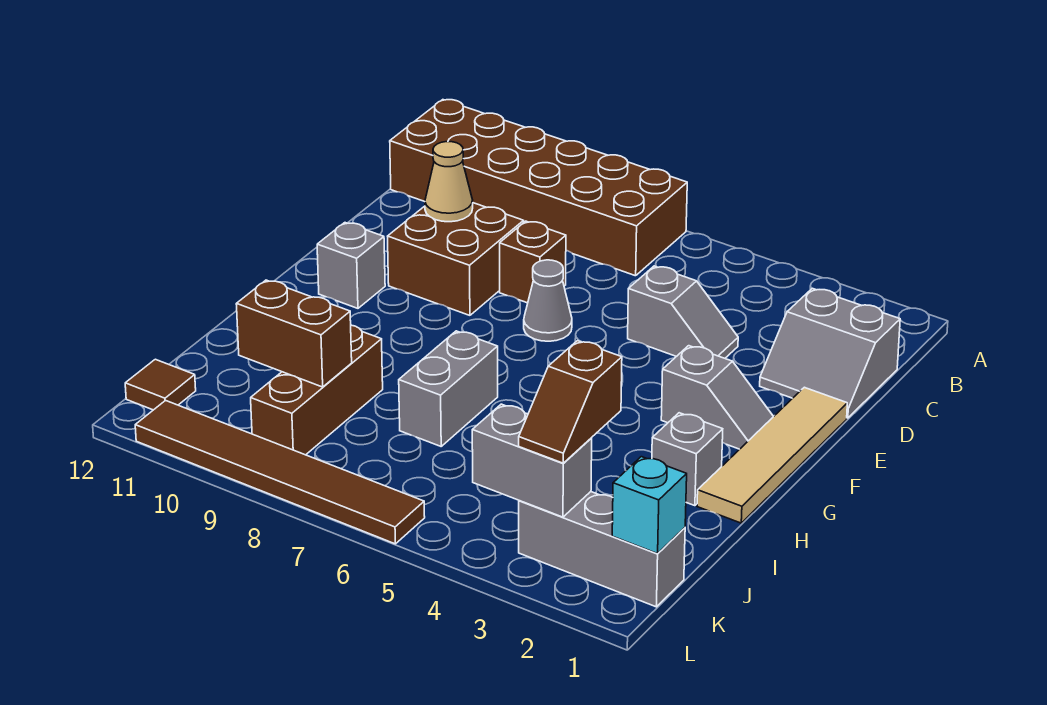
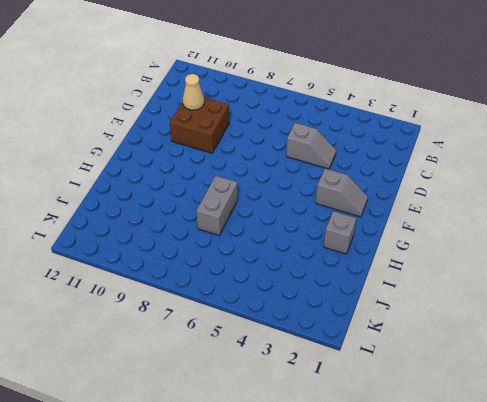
none -> brown brick A7:B12 level 1
none -> grey slope C1:D2 level 1 top C
none -> brown brick D8 level 1

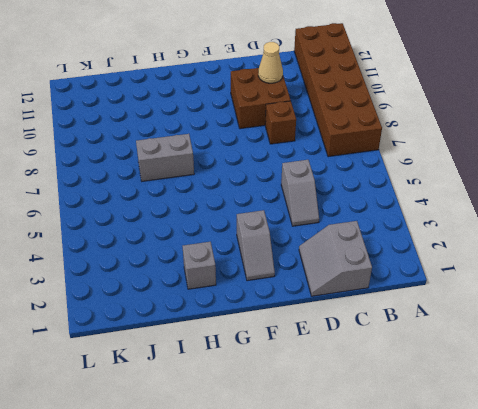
none -> tan tile E1:H1 level 1
none -> grey cone E7 level 1
none -> grey brick F11 level 1

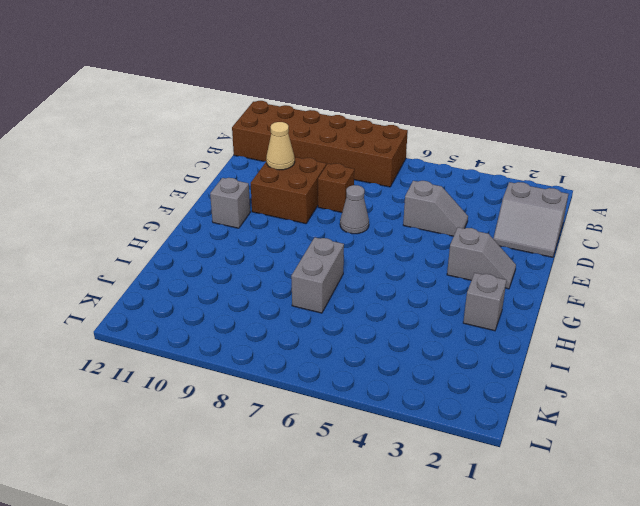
none -> tan tile E1:H1 level 1
none -> brown brick I9:K9 level 1
none -> grey brick K1:K3 level 1

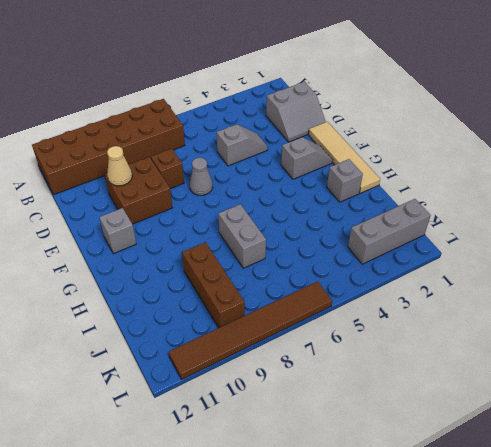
none -> brown tile K12 level 1
none -> brown brick J9:J10 level 2
none -> cyan brick K1 level 2

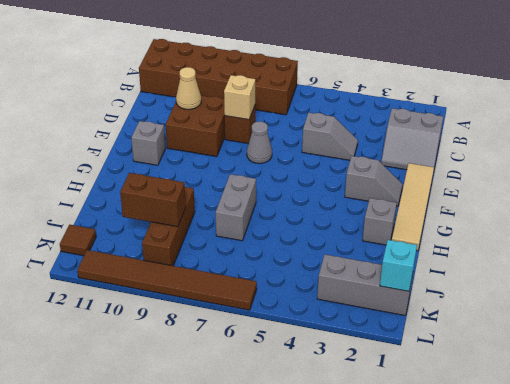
tan brick D8 level 2 -> none
none -> grey brick K3:K4 level 2
none -> brown slope J3:K3 level 3 top J

